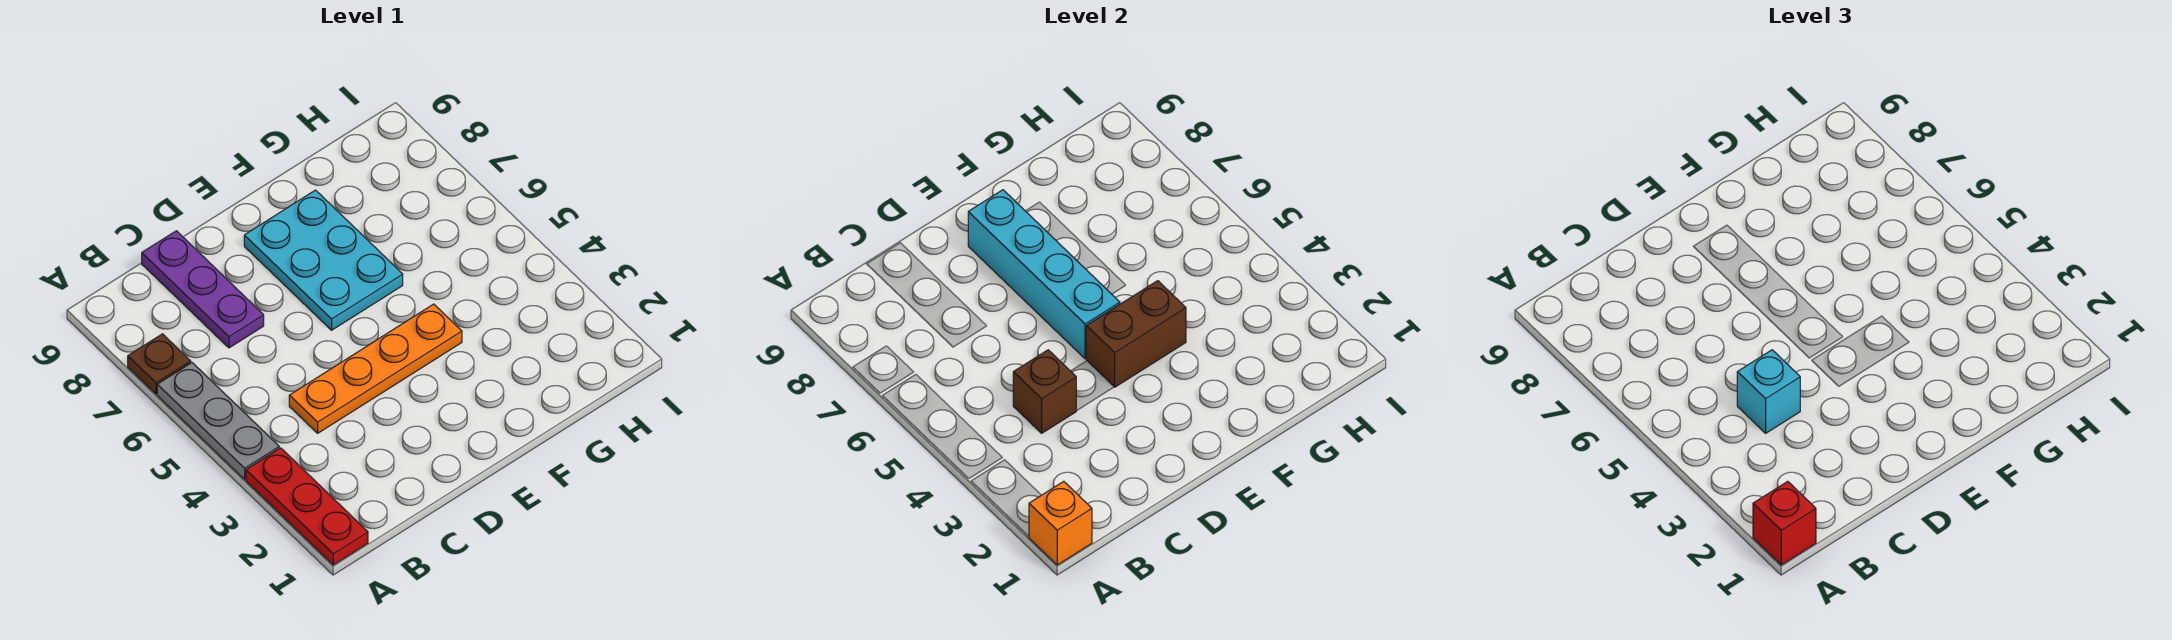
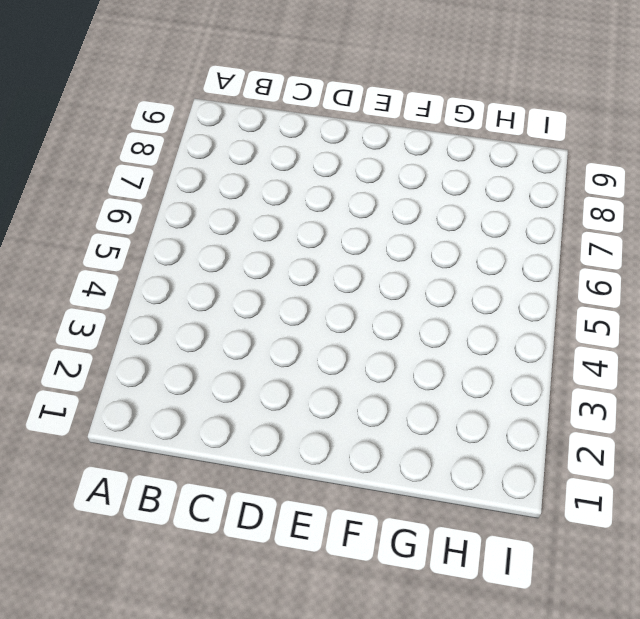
none -> red plate A1:A3 level 1
none -> grey plate A4:A6 level 1
none -> brown plate A7 level 1

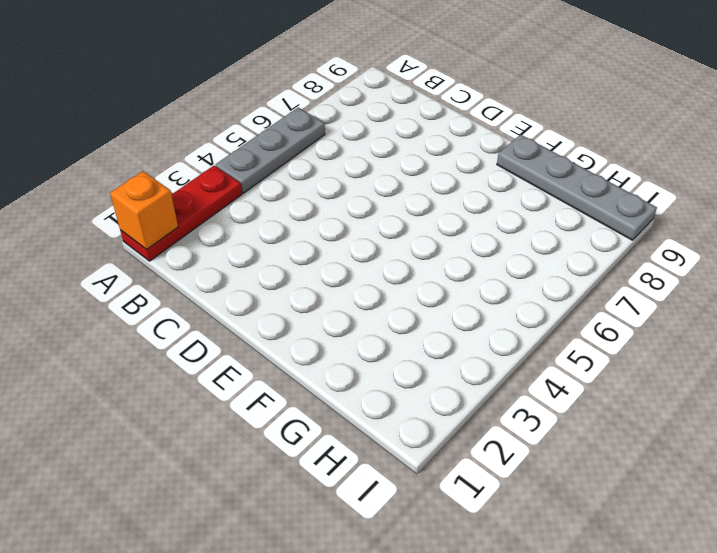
grey plate F9:I9 level 1 -> none
none -> brown plate A7 level 1
none -> orange plate C4:F4 level 1
none -> purple plate C7:C9 level 1

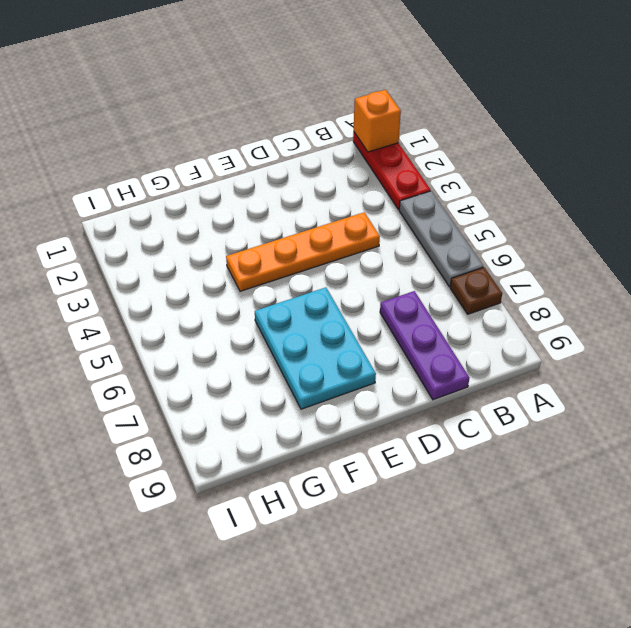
none -> brown brick C4 level 2
none -> brown brick E4:F4 level 2
none -> cyan brick E5:E8 level 2

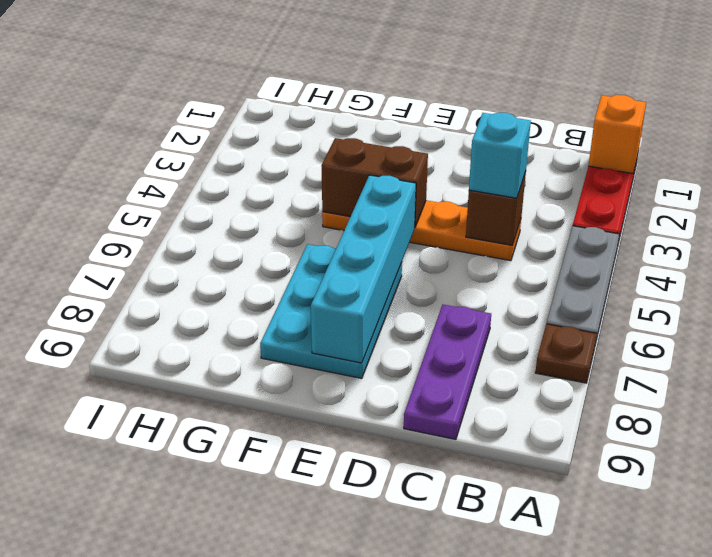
none -> red brick A1 level 3

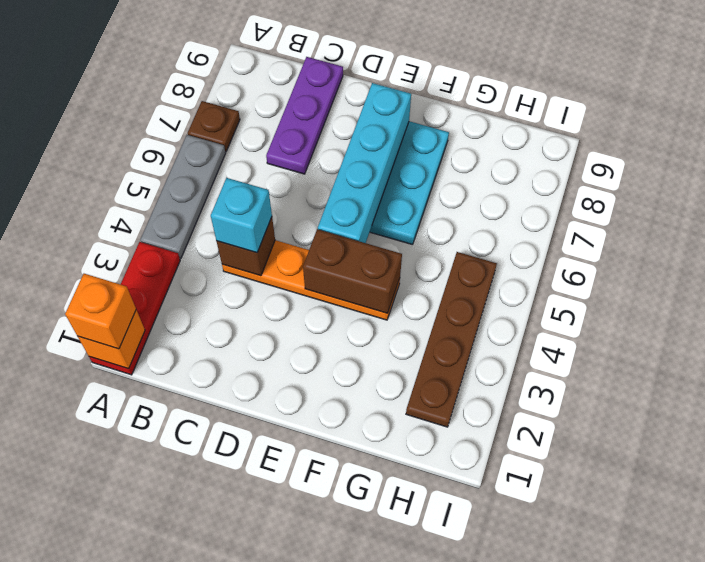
orange brick A1 level 3 -> red brick A1 level 3
brown plate H2:H5 level 1 -> none

